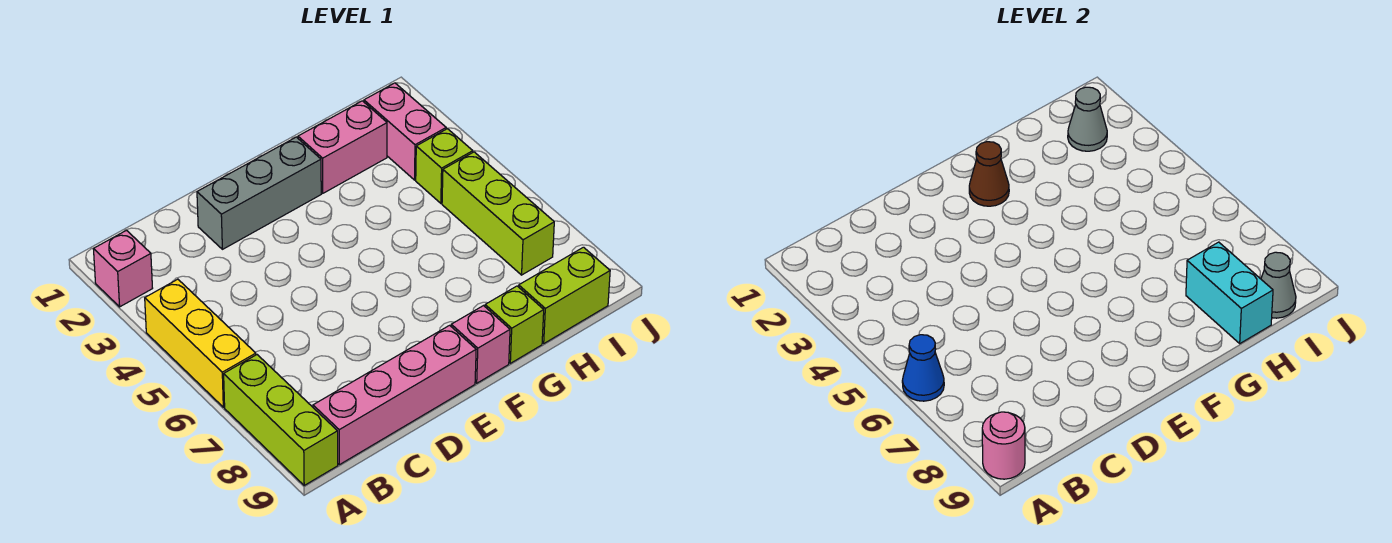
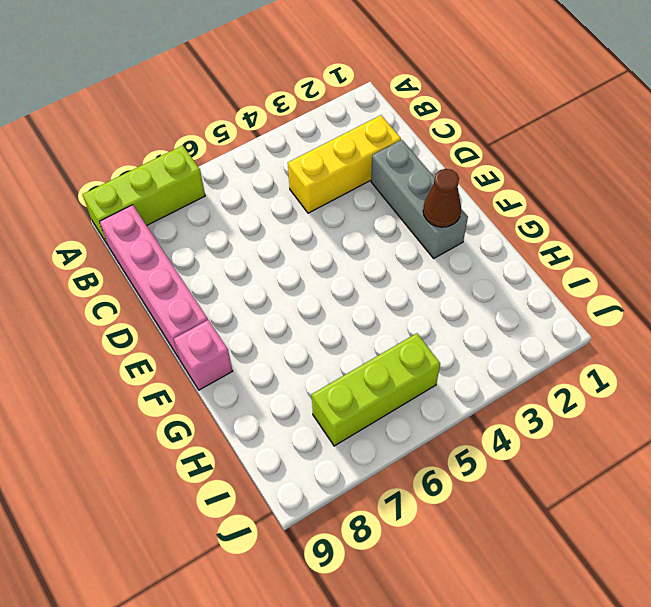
yellow brick C2:C4 level 1 -> yellow brick A4:A6 level 1
none -> pink brick A2 level 1
none -> pink brick G2:H2 level 1
none -> lime brick G9 level 1

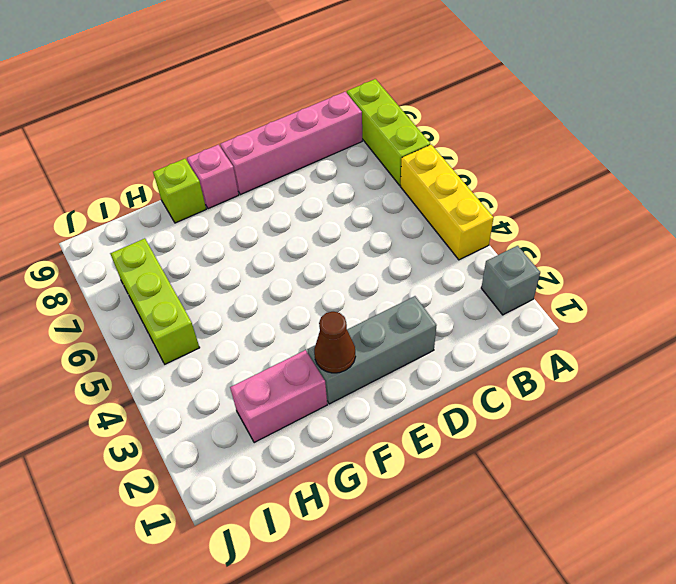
grey brick A2 level 1 -> pink brick A2 level 1
none -> lime brick H9:I9 level 1
none -> pink brick I2:I3 level 1
none -> lime brick I4 level 1

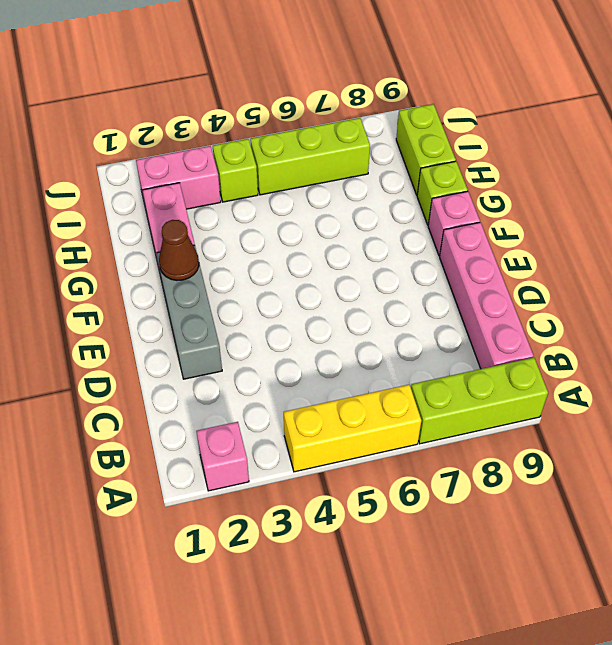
none -> blue cone A6 level 2
none -> pink round brick A9 level 2
none -> cyan brick H8:H9 level 2

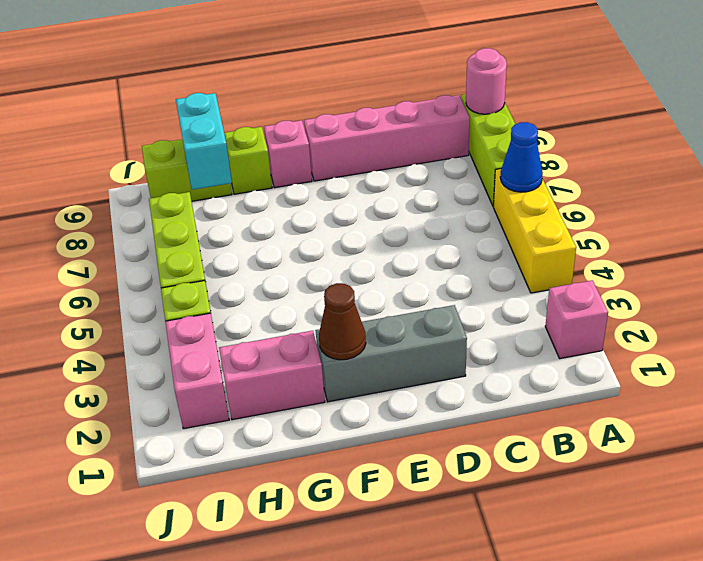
none -> grey cone I2 level 2
none -> grey cone I9 level 2

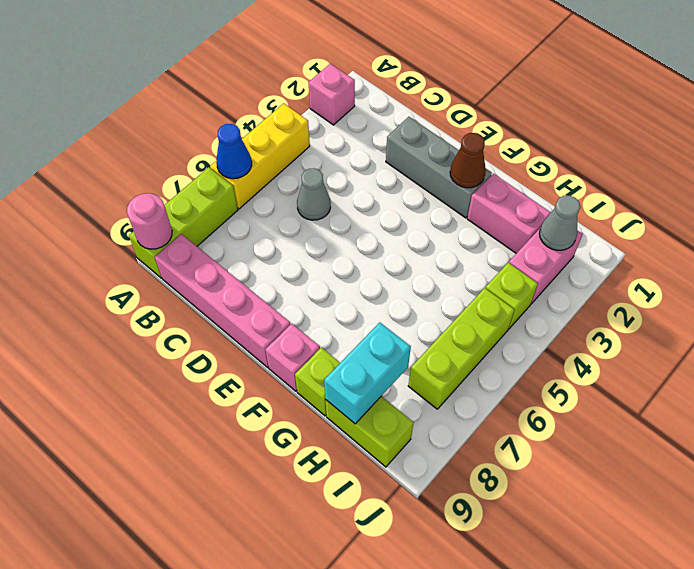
grey cone C5 level 1 -> grey cone I9 level 2

